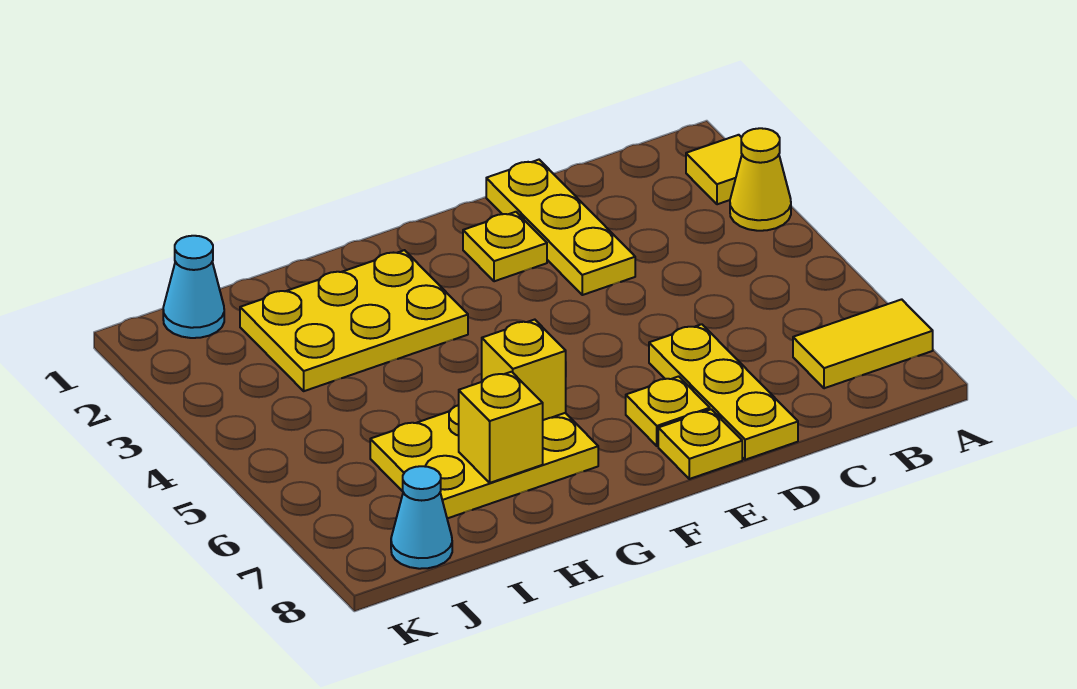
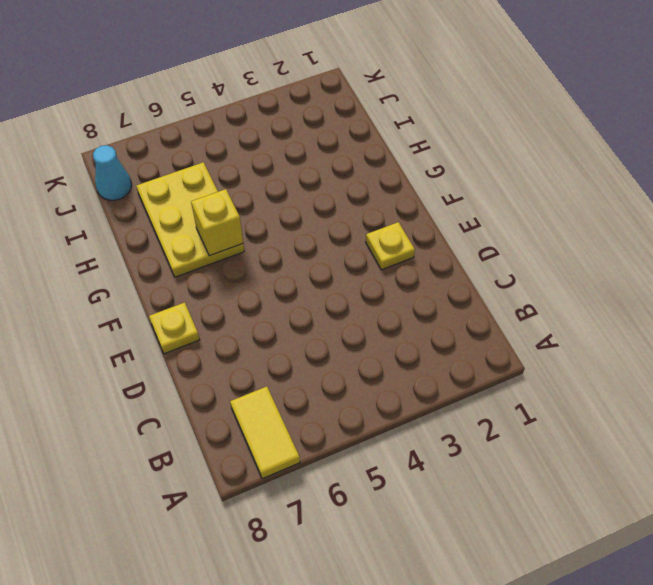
none -> yellow tile A2 level 1
none -> yellow cone A3 level 1
none -> yellow plate D1:D3 level 1

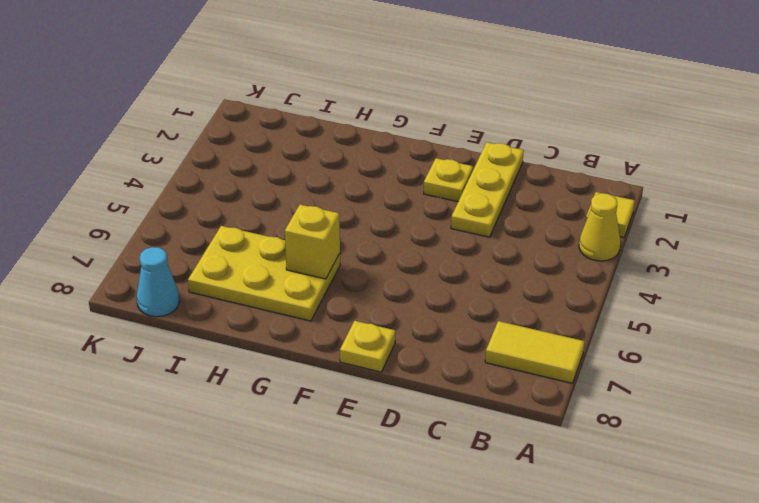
none -> yellow plate D6:D8 level 1
none -> yellow plate E7 level 1
none -> yellow plate G2:I3 level 1

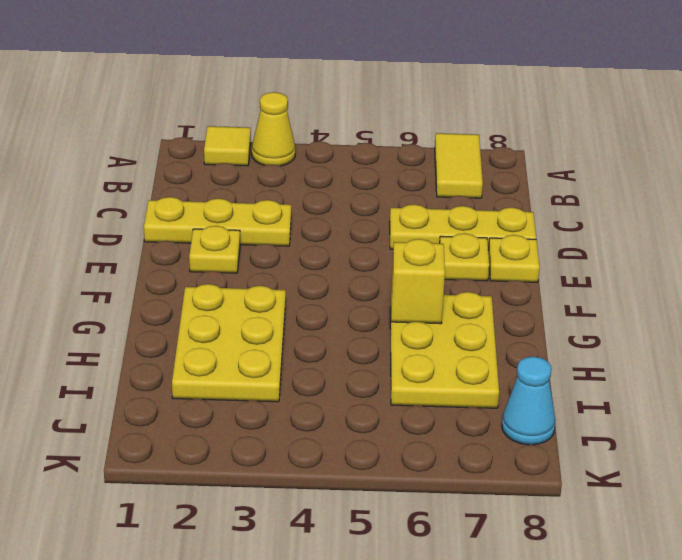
none -> cyan cone J1 level 1
none -> yellow brick H7 level 2

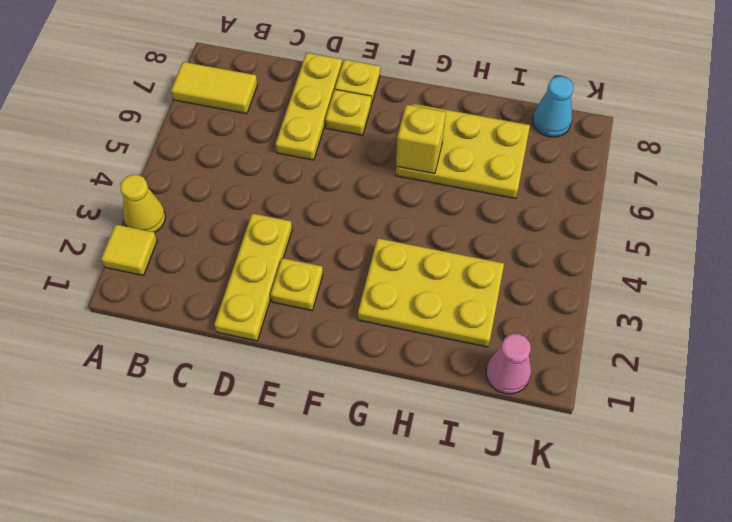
pink cone J1 level 1 -> cyan cone J1 level 1
none -> yellow brick H7 level 2

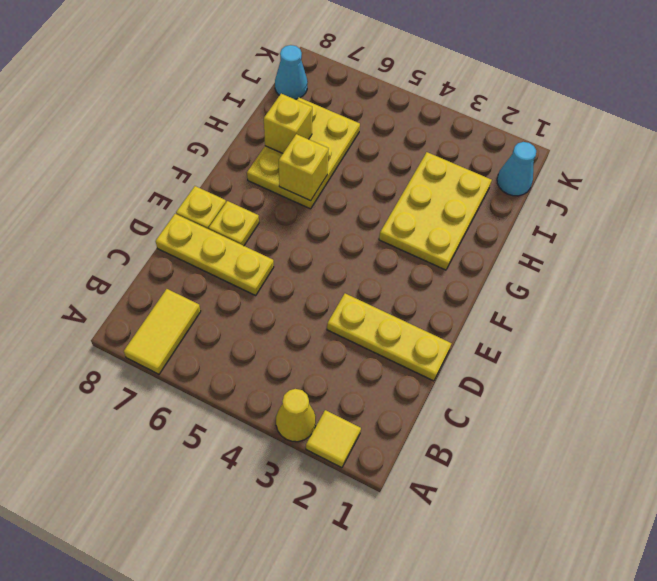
none -> yellow plate E2 level 1

